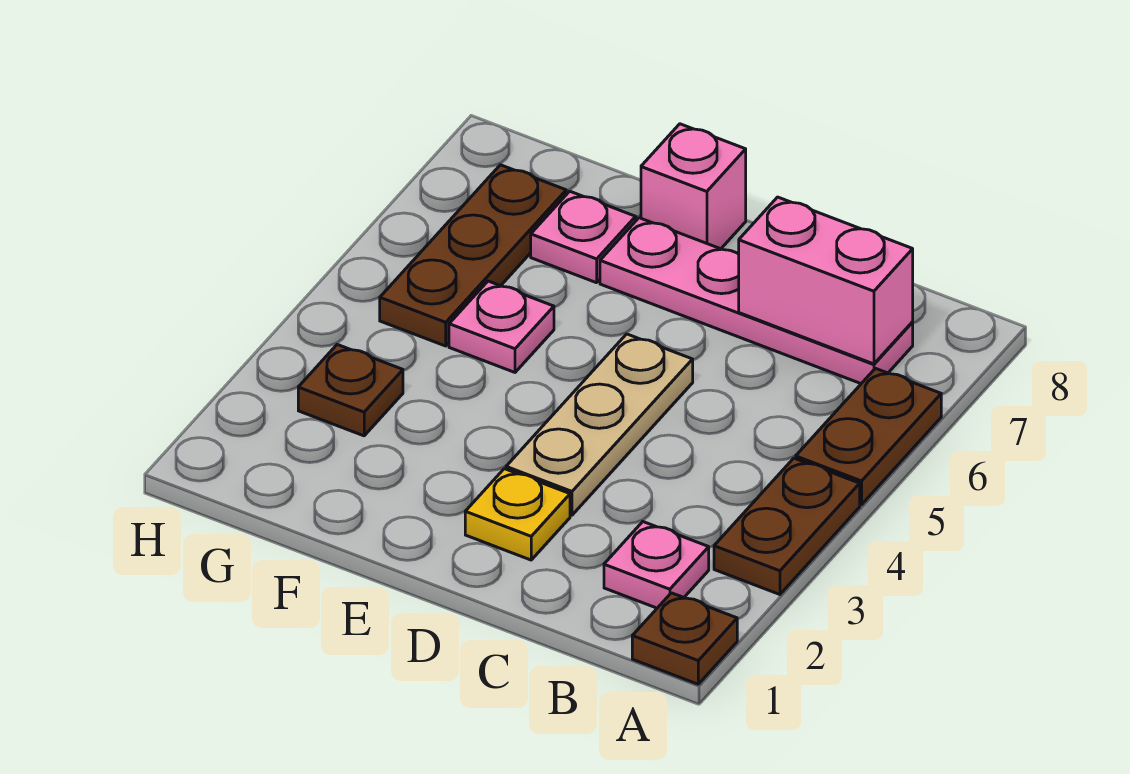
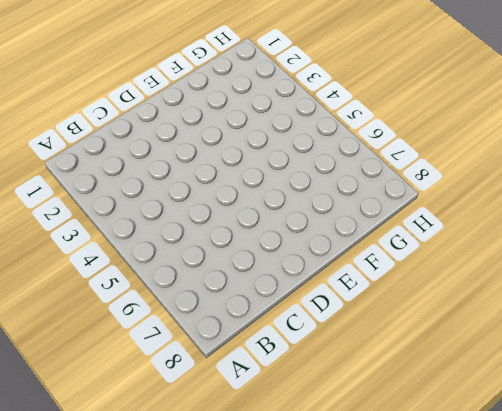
none -> brown plate A1 level 1
none -> brown plate A3:A4 level 1
none -> brown plate A5:A6 level 1

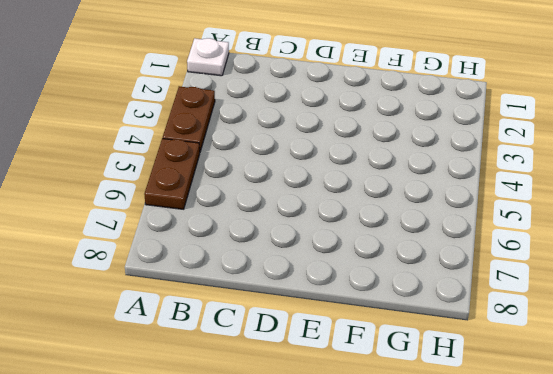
white plate A1 level 1 -> brown plate A1 level 1
none -> pink plate B2 level 1
none -> pink plate B7:E7 level 1
none -> yellow plate D2 level 1

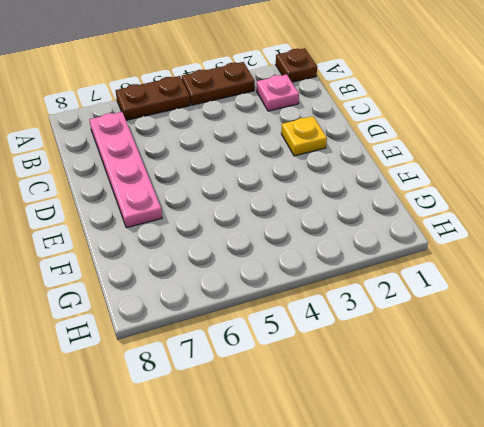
none -> tan plate D3:D5 level 1
none -> pink brick E8 level 1
none -> pink plate F5 level 1

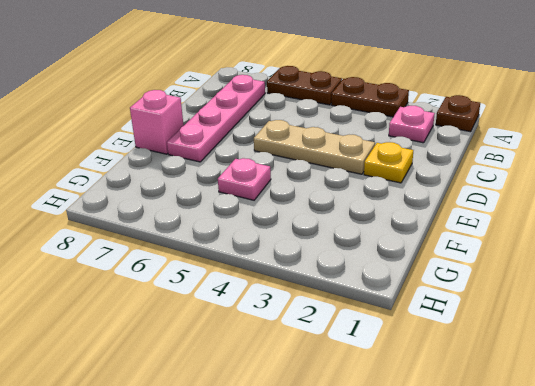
none -> pink plate F7 level 1
none -> brown plate G3 level 1
none -> brown plate G5:G7 level 1

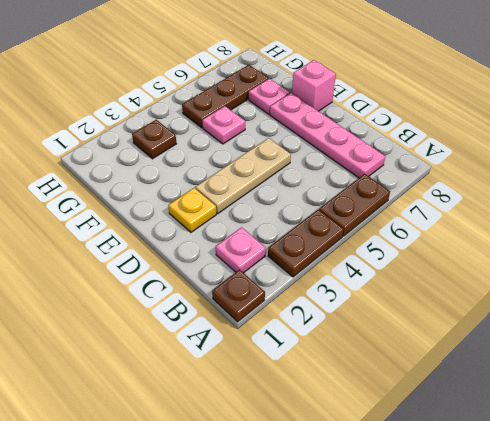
none -> pink brick B7:C7 level 2

